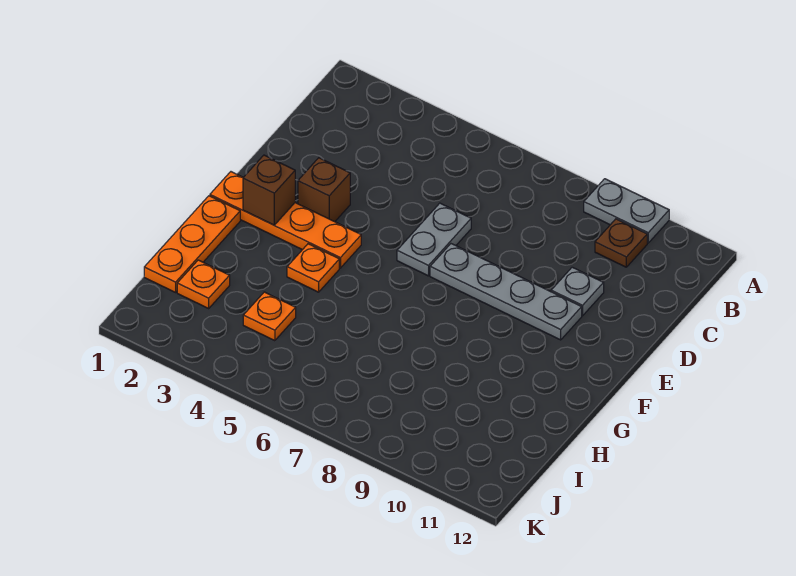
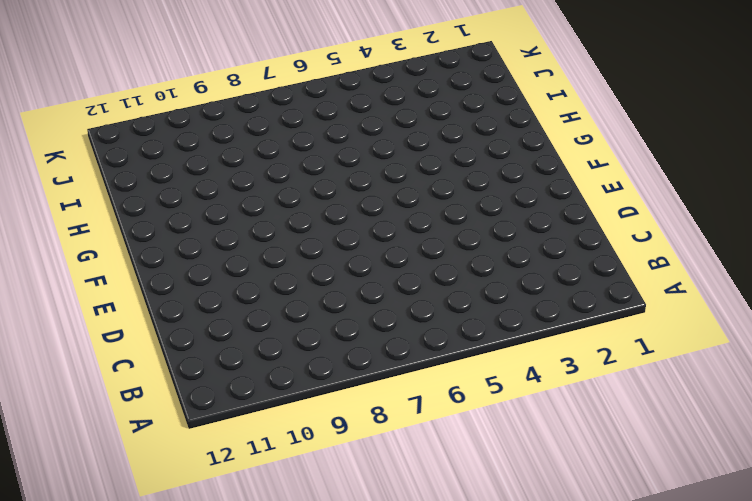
none -> grey plate A9:A10 level 1
none -> brown plate B10 level 1
none -> grey plate D6:E6 level 1

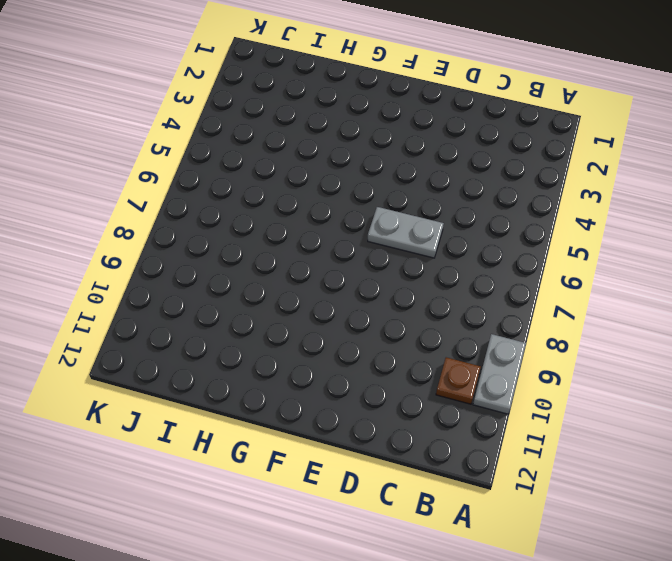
none -> grey plate D10 level 1
none -> brown brick E3 level 1
none -> grey plate E7:E10 level 1

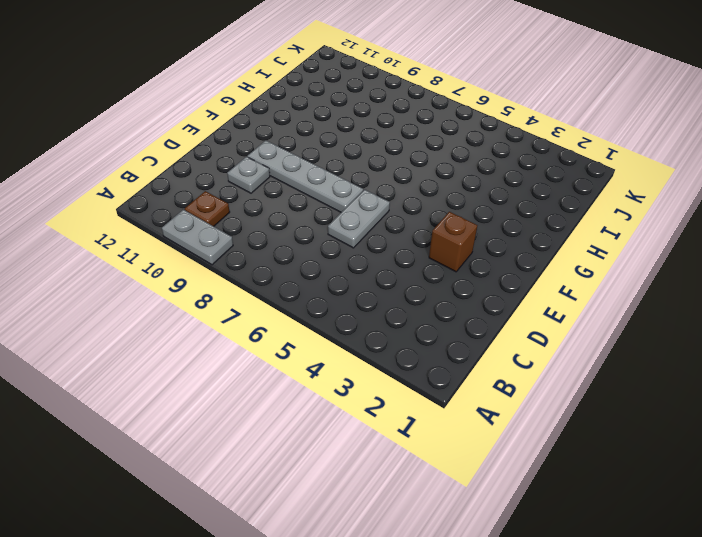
none -> orange plate F1:F4 level 1
none -> orange plate G1:I1 level 1
none -> orange plate G4 level 1

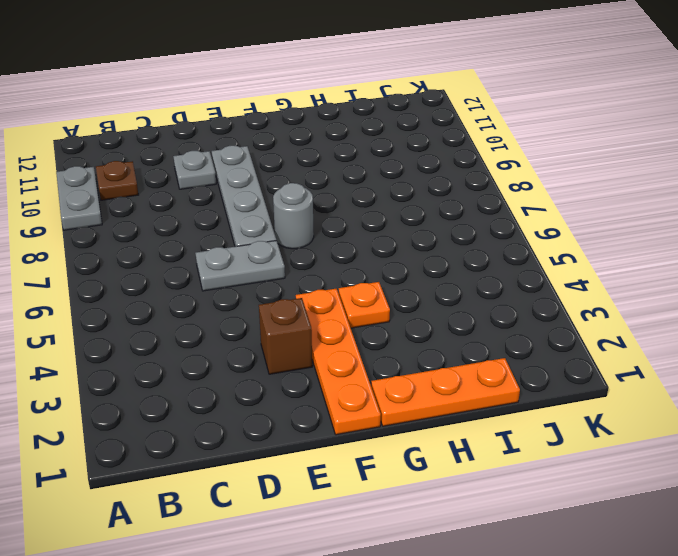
grey round brick F7 level 1 -> none
none -> orange plate I2 level 1
none -> orange plate I4 level 1
none -> brown brick F2 level 2

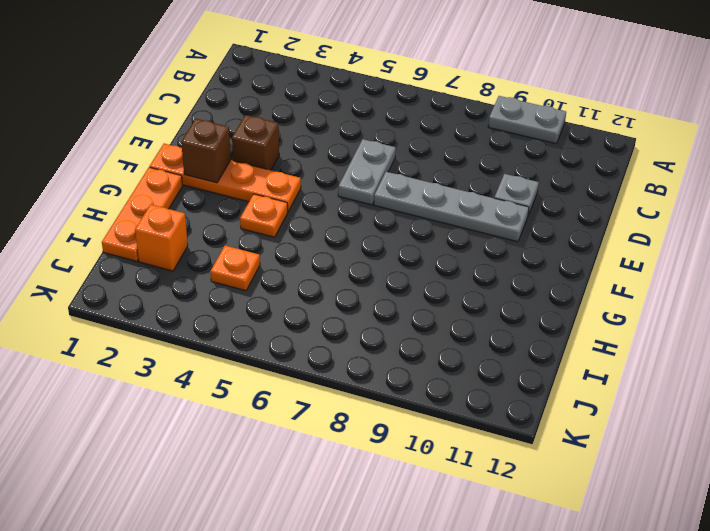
orange brick I2 level 1 -> orange plate I2 level 1
none -> brown plate B10 level 1

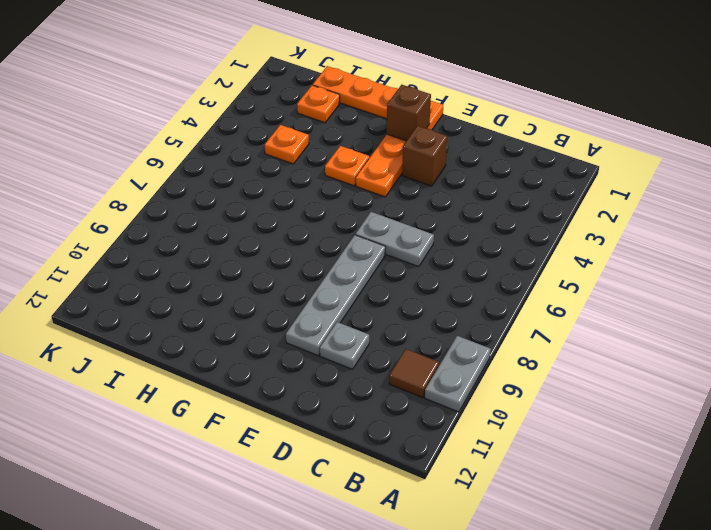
brown tile B10 level 1 -> brown plate B10 level 1

